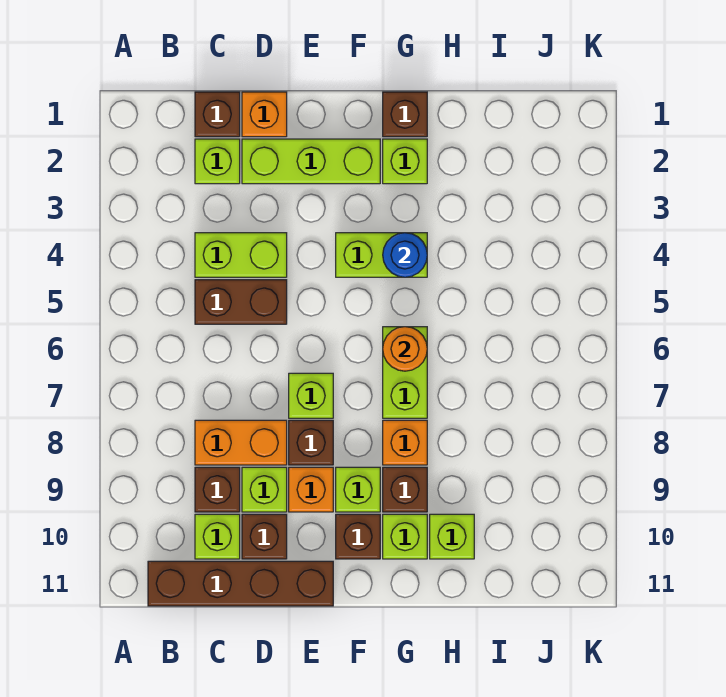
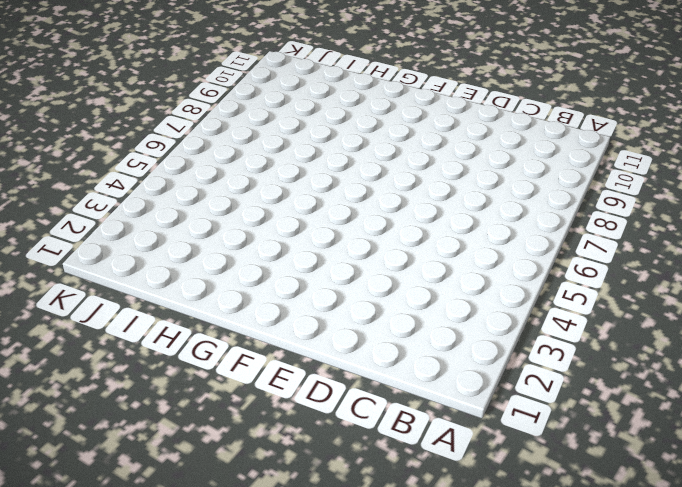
none -> brown brick B11:E11 level 1
none -> brown brick C1 level 1
none -> lime brick C2 level 1

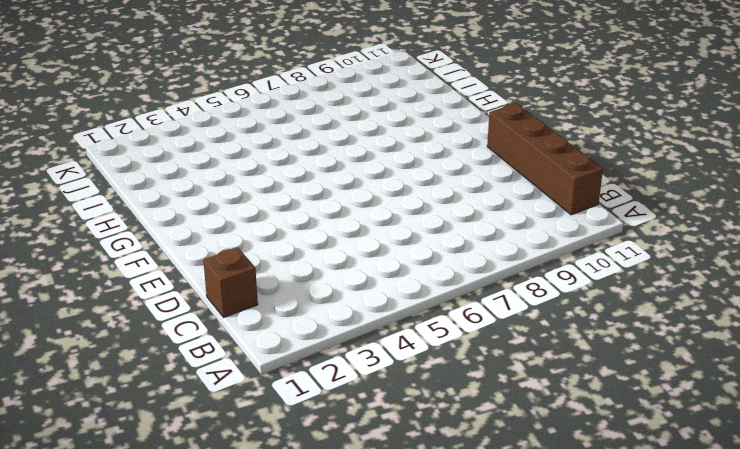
none -> lime brick C2 level 1
none -> lime brick C4:D4 level 1
none -> brown brick C5:D5 level 1

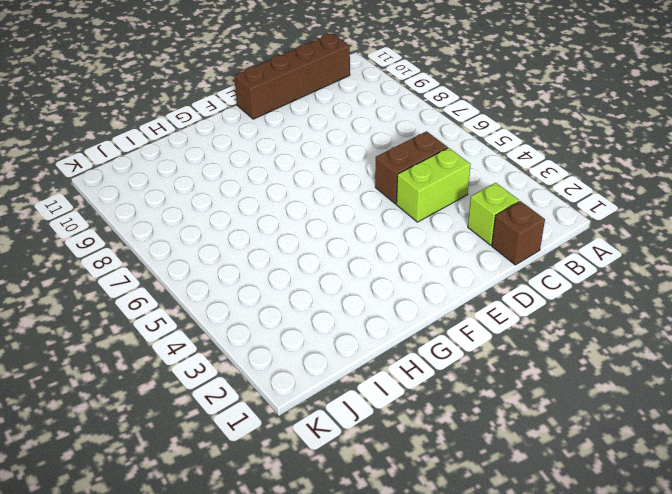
none -> orange brick C8:D8 level 1
none -> brown brick C9 level 1
none -> lime brick C10 level 1

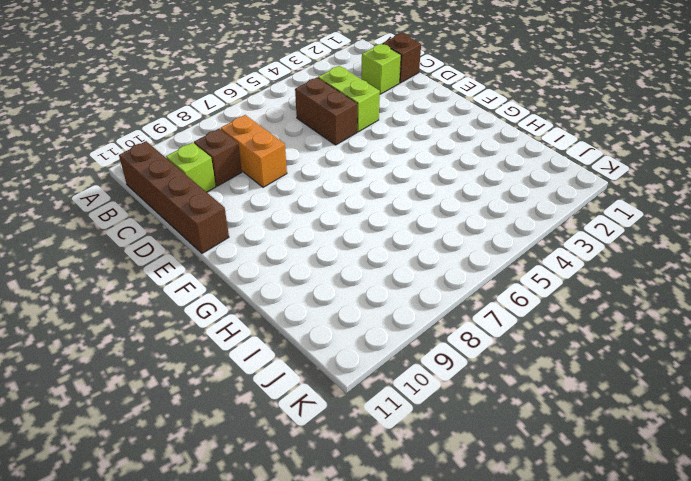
none -> orange brick D1 level 1
none -> lime brick D2:F2 level 1
none -> lime brick D9 level 1

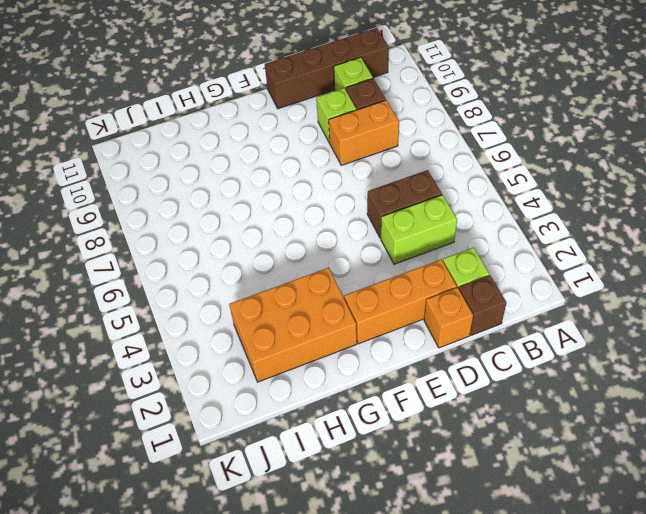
orange brick D2:F2 level 1 -> lime brick D2:F2 level 1
orange brick G2:I3 level 1 -> lime brick G2 level 1
none -> brown brick D10 level 1
none -> lime brick E7 level 1
none -> brown brick E8 level 1

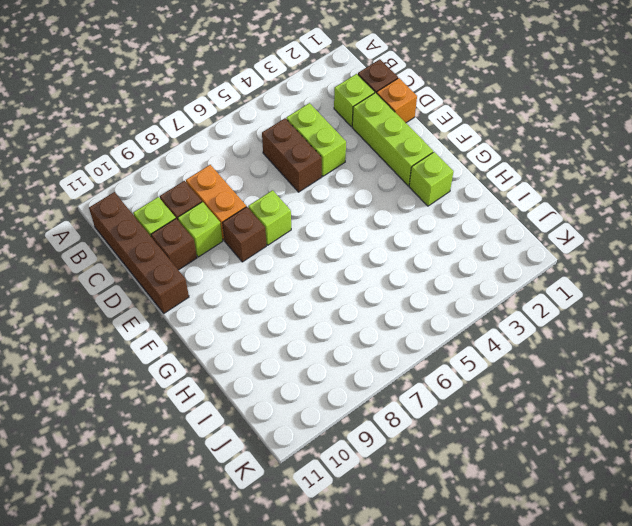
none -> orange brick E9 level 1
none -> lime brick F4:G4 level 1
none -> lime brick F9 level 1

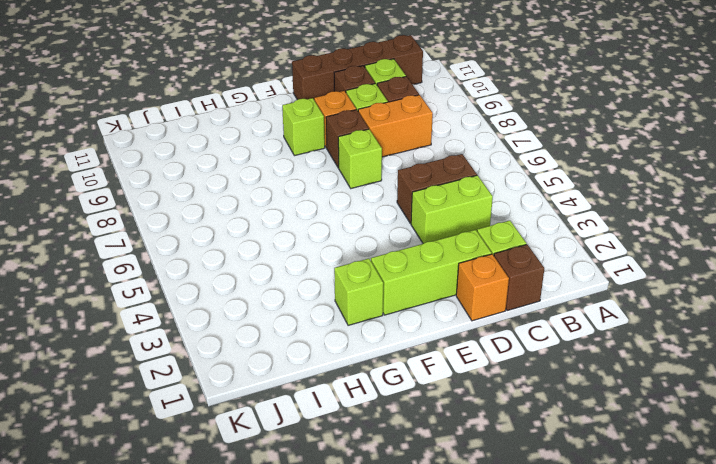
none -> lime brick F4:G4 level 1
none -> brown brick F10 level 1
none -> brown brick G1 level 1

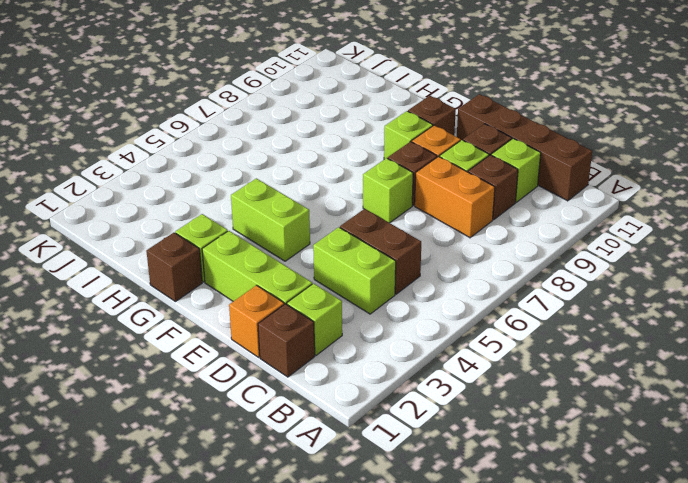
none -> lime brick G6:G7 level 1
none -> orange brick G8 level 1
none -> brown brick G9 level 1

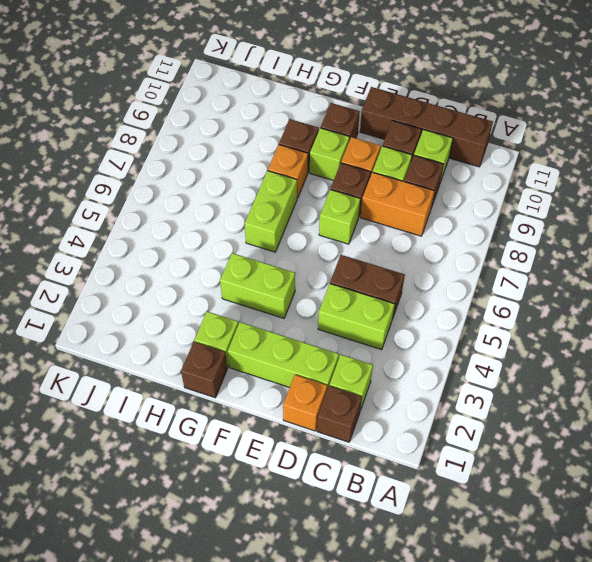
none -> lime brick G10 level 1
none -> lime brick H10 level 1
none -> blue round brick G4 level 2

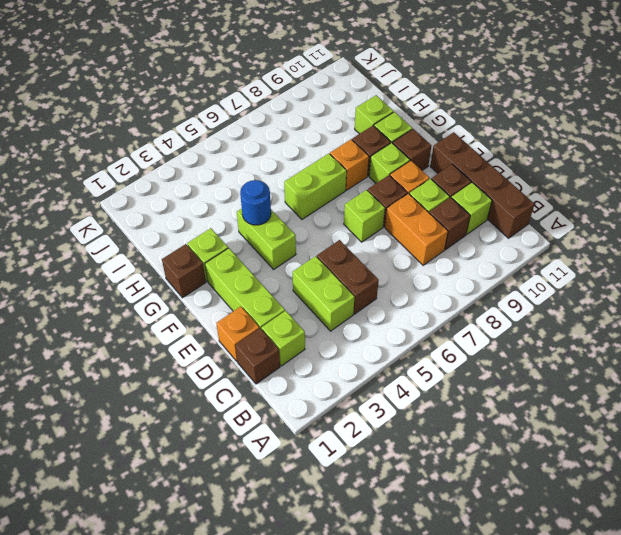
none -> orange round brick G6 level 2

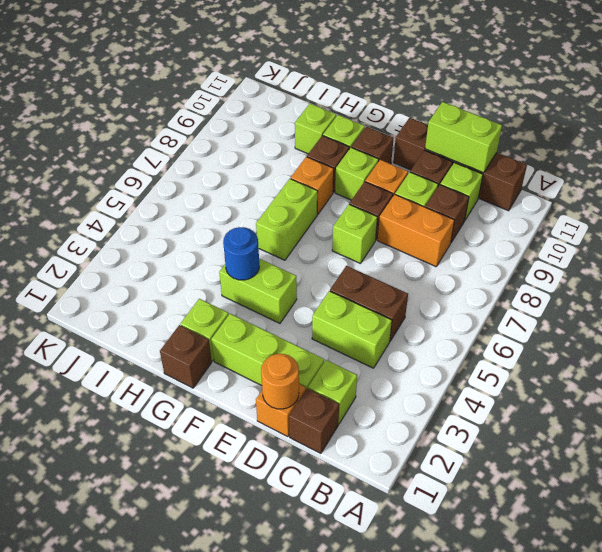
lime brick C11:D11 level 2 -> none
orange round brick D1 level 2 -> orange round brick G6 level 2

